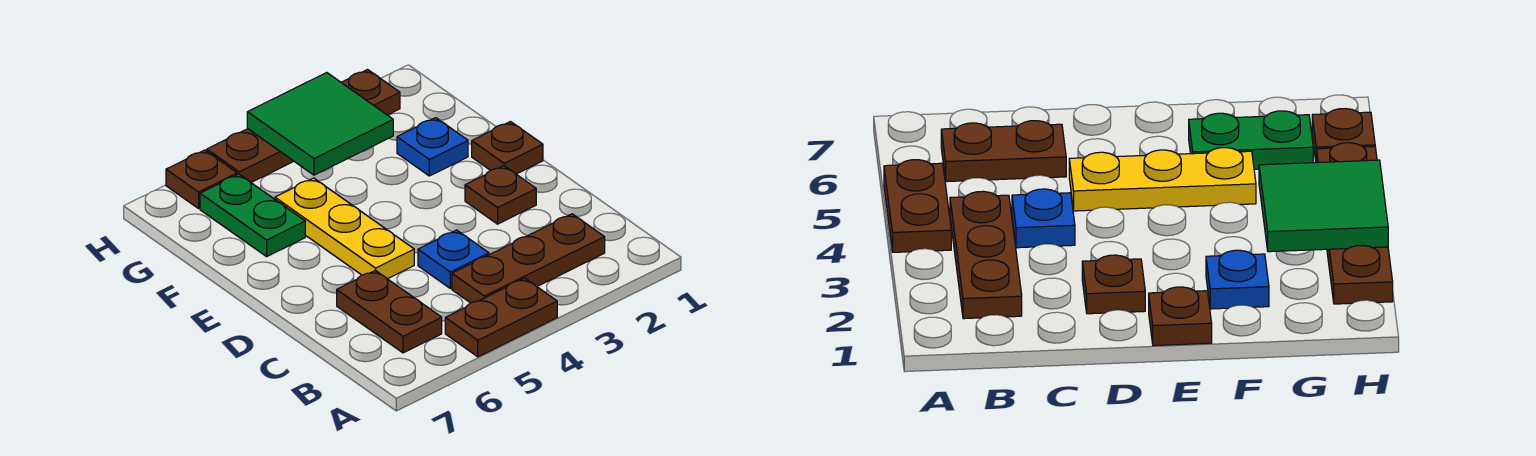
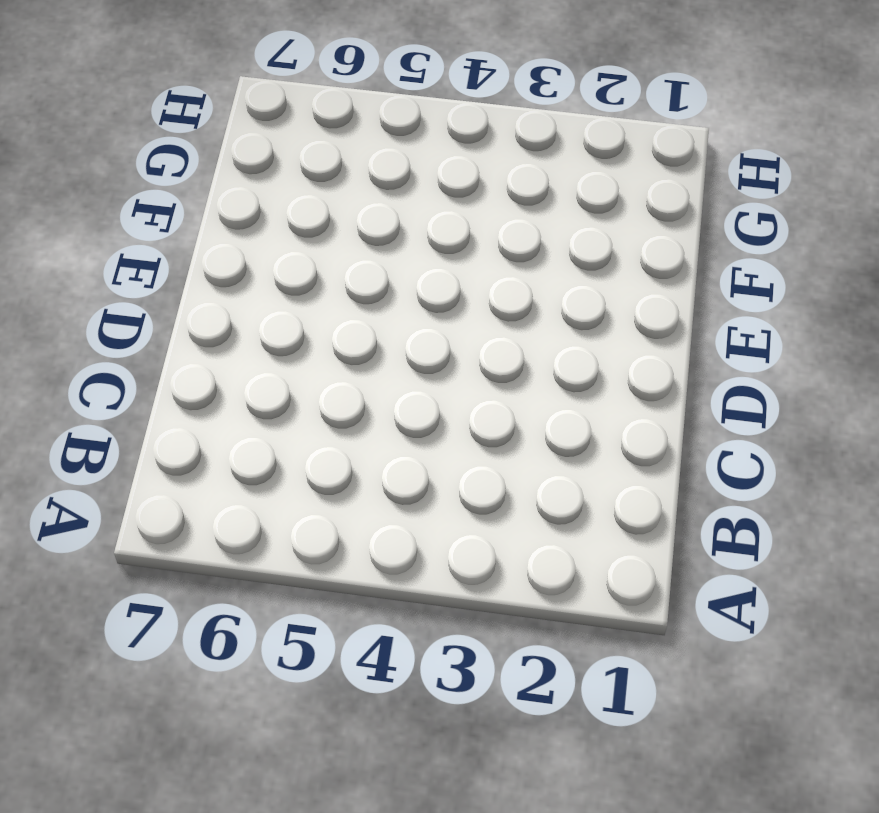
none -> brown plate A4:A5 level 1
none -> brown plate B2:B4 level 1
none -> brown plate B6:C6 level 1

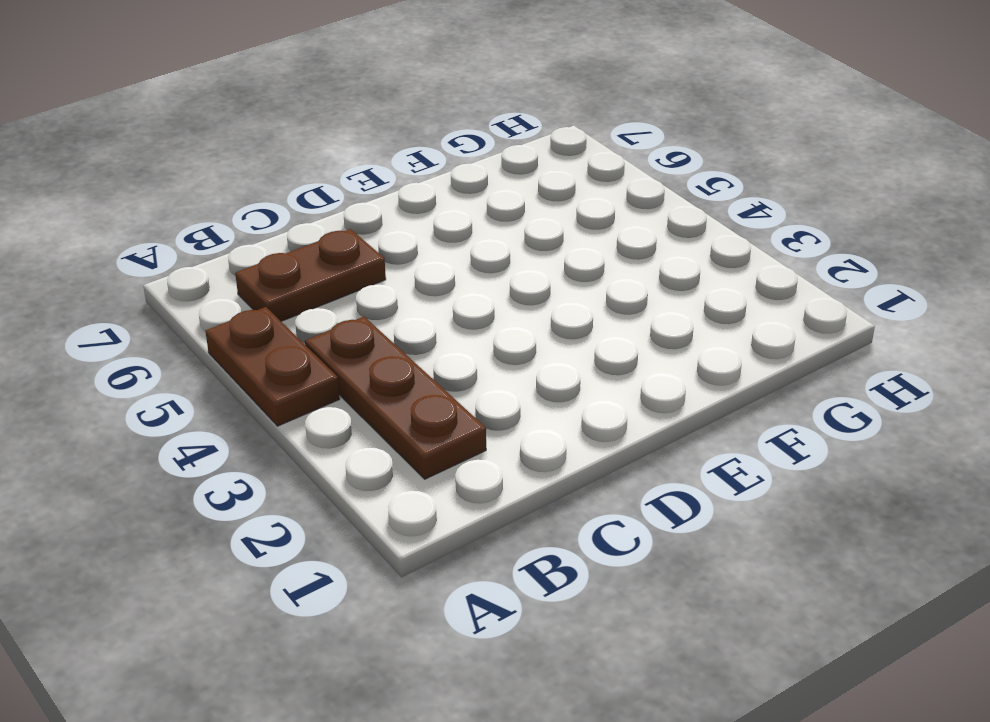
none -> blue plate C4 level 1
none -> brown plate D2 level 1
none -> yellow plate D5:F5 level 1

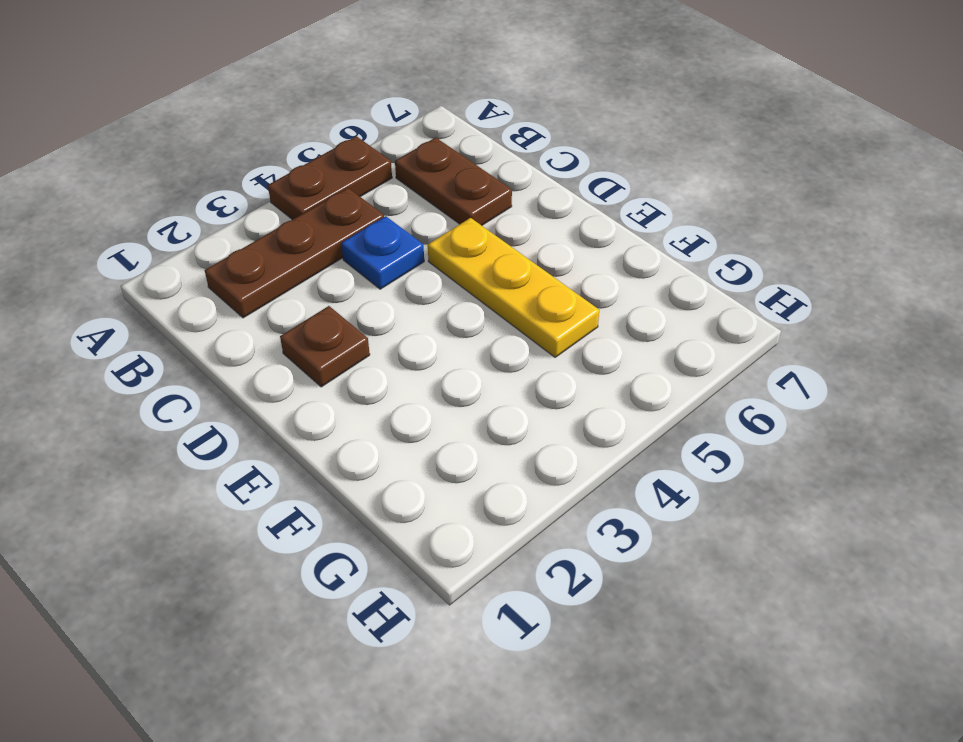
none -> brown plate E1 level 1
none -> blue plate F2 level 1
none -> green plate F6:G6 level 1

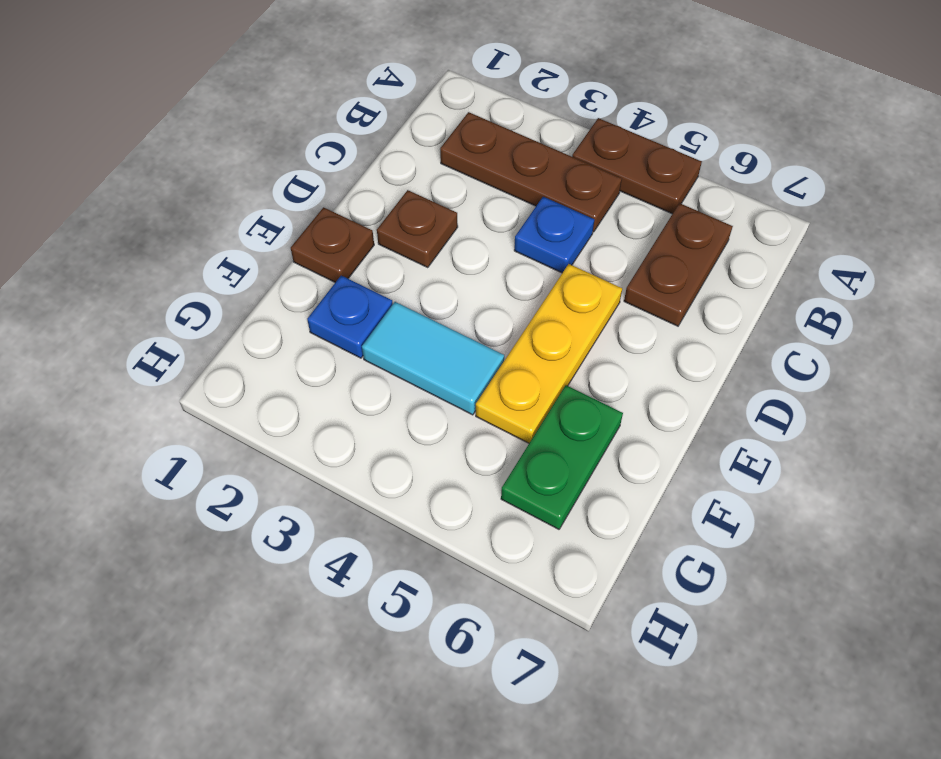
cyan tile F3:F4 level 1 -> none
none -> brown plate H2:H5 level 1
none -> brown plate H6 level 1
none -> green tile G3:H4 level 2

